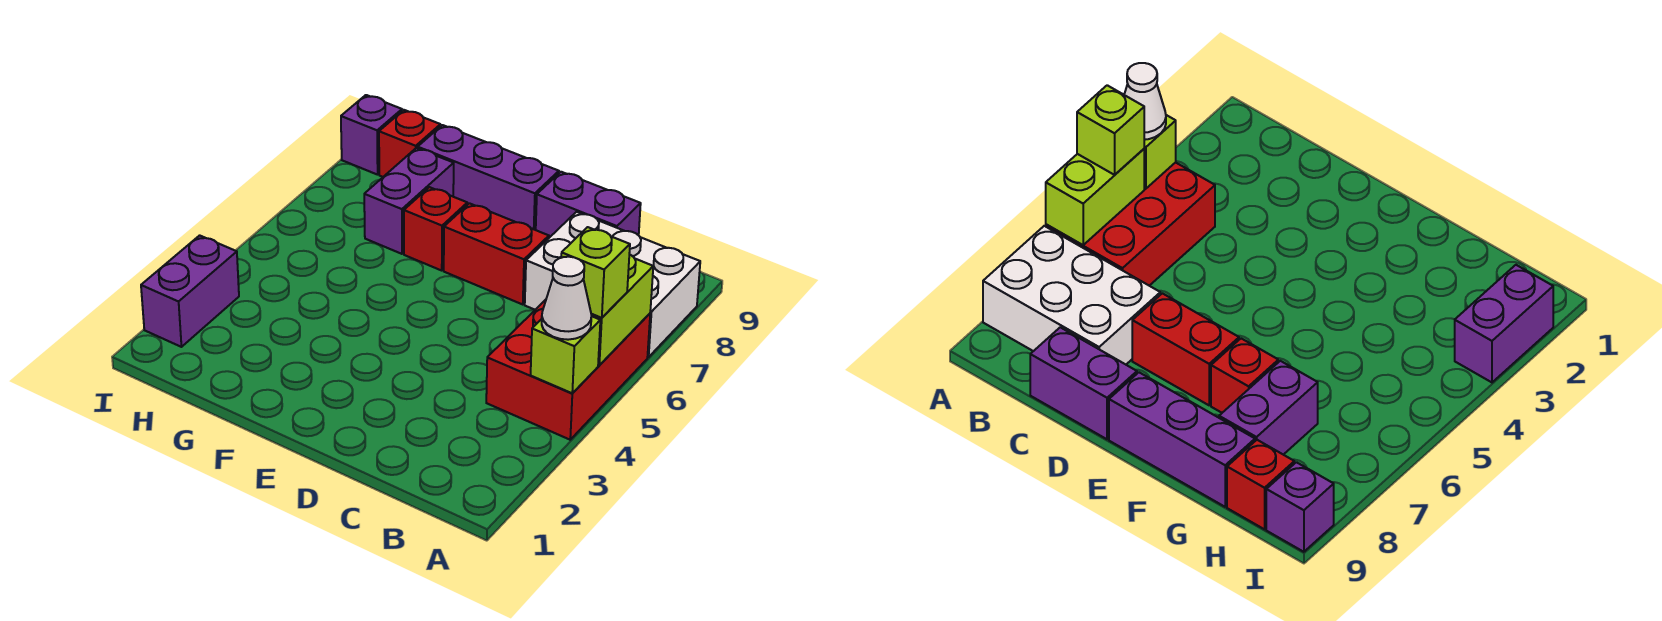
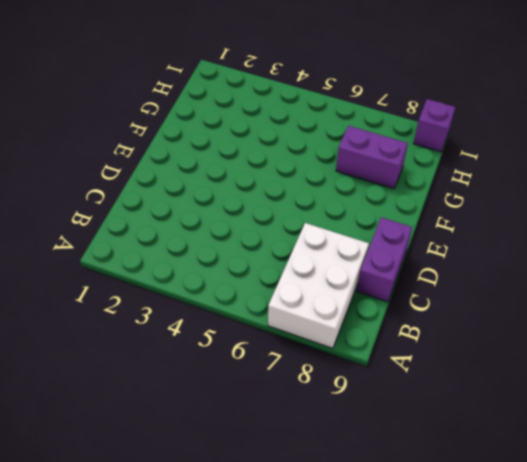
none -> red brick A4:B6 level 1
none -> red brick D7:E7 level 1
none -> purple brick E9:G9 level 1

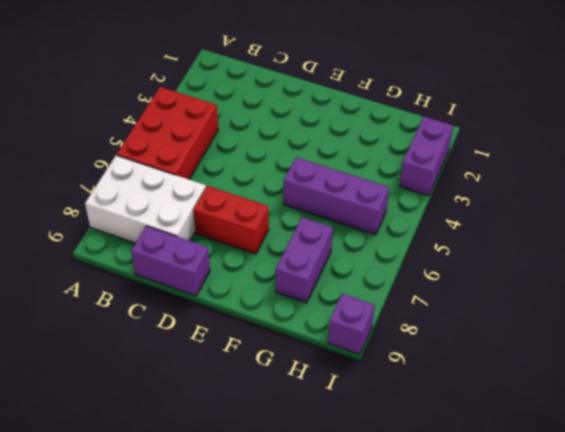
purple brick F5:H5 level 1 -> purple brick E9:G9 level 1
none -> red brick F7 level 1
none -> red brick H9 level 1
none -> lime brick A4 level 2

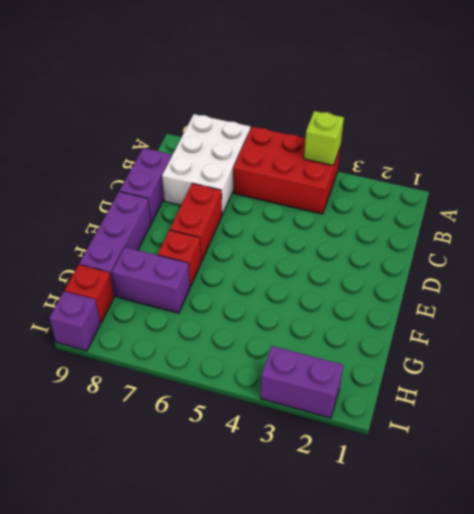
none -> lime brick A5:A6 level 2
none -> white cone A4 level 3
none -> lime brick A5 level 3

